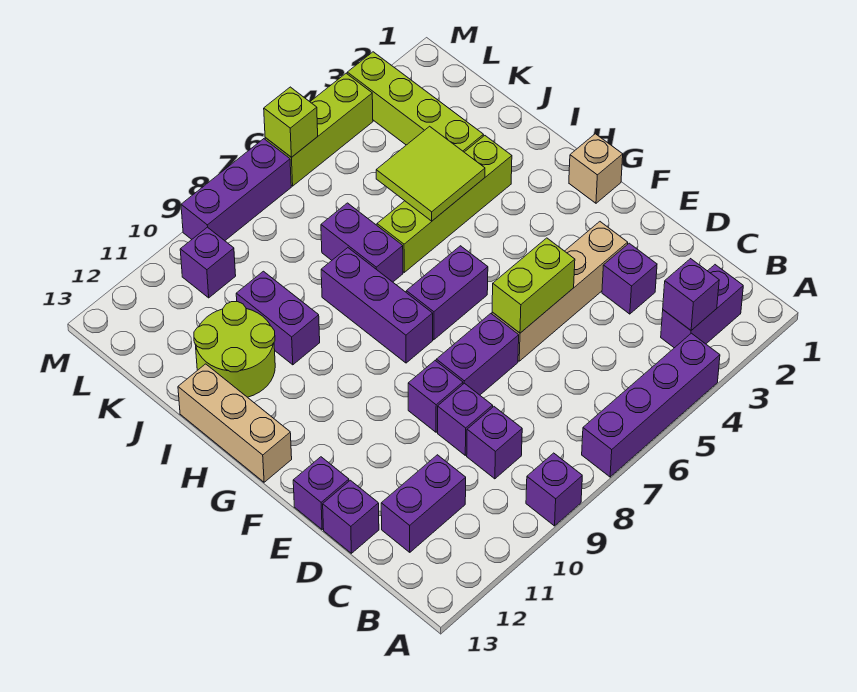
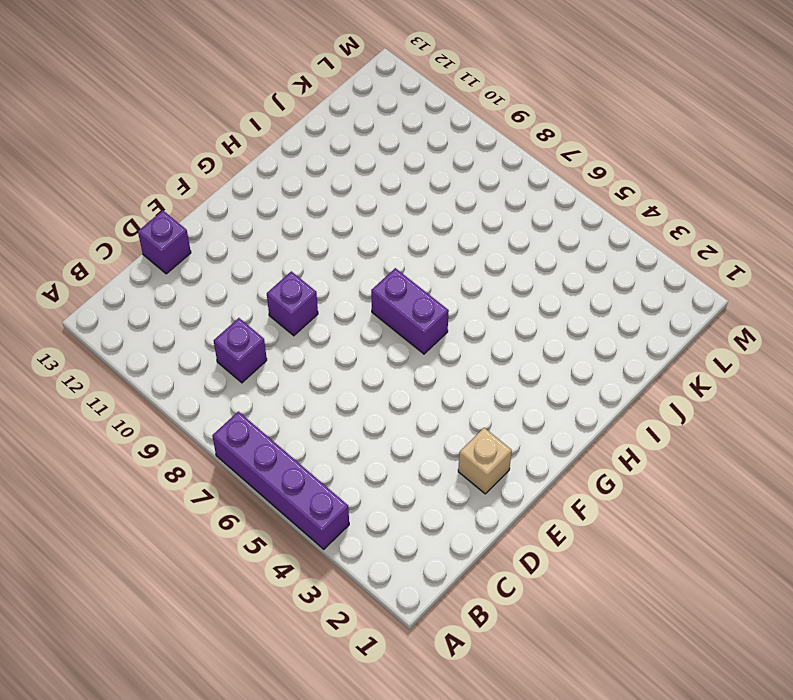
tan brick E2 level 1 -> tan brick G1 level 1
none -> purple brick A9 level 1
none -> purple brick B2:B3 level 1
none -> purple brick C11:C12 level 1

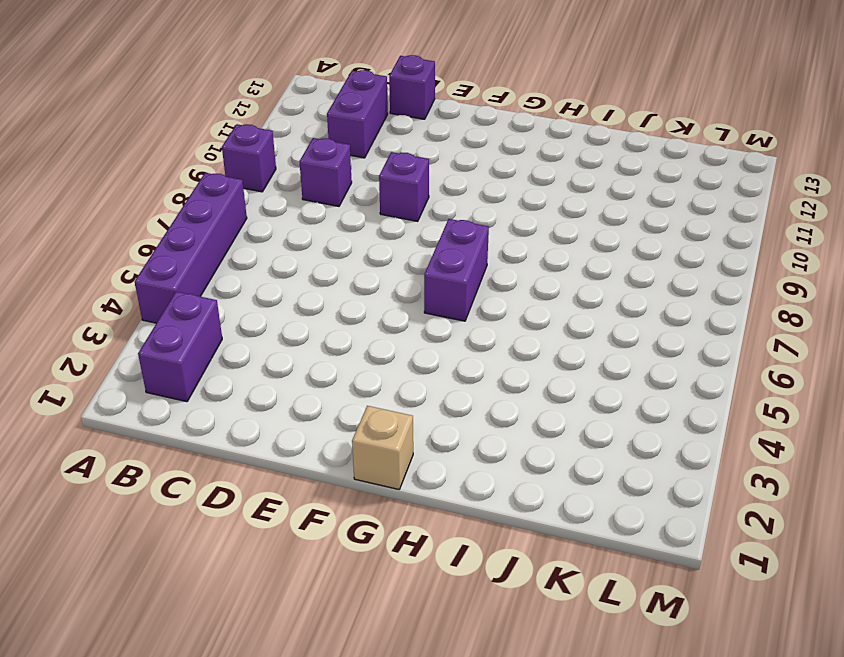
none -> purple brick D3 level 1
none -> purple brick D9 level 1
none -> tan brick E3:E6 level 1

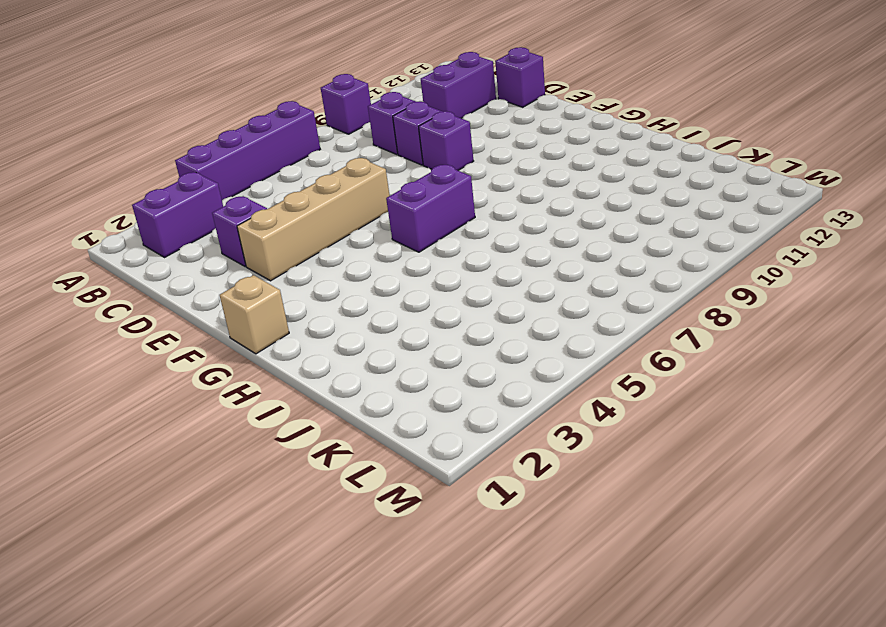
none -> purple brick E7:E8 level 1
none -> purple brick E13 level 1
none -> purple brick G8:I8 level 1

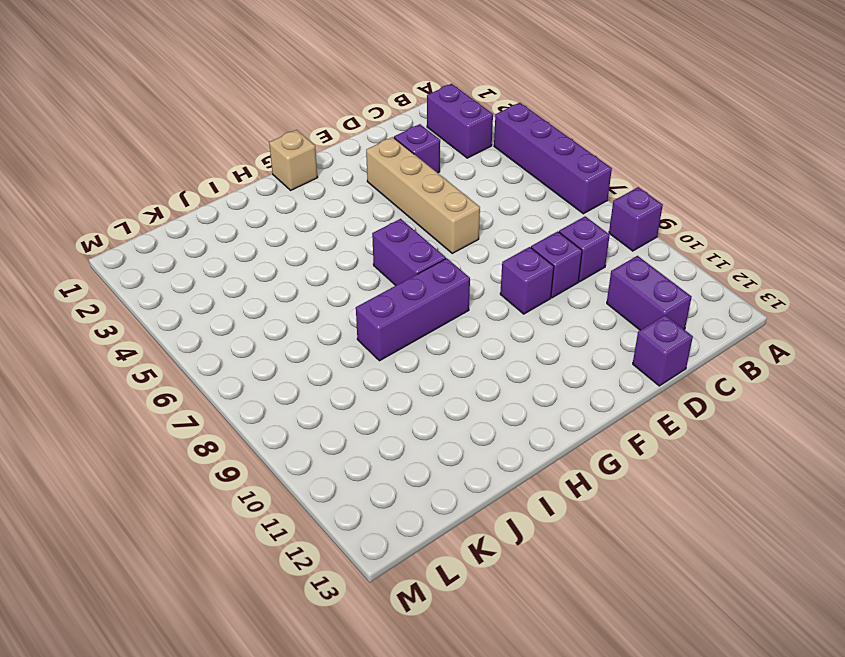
none -> purple brick E7:E8 level 1
none -> purple brick E13 level 1
none -> tan brick G13:I13 level 1

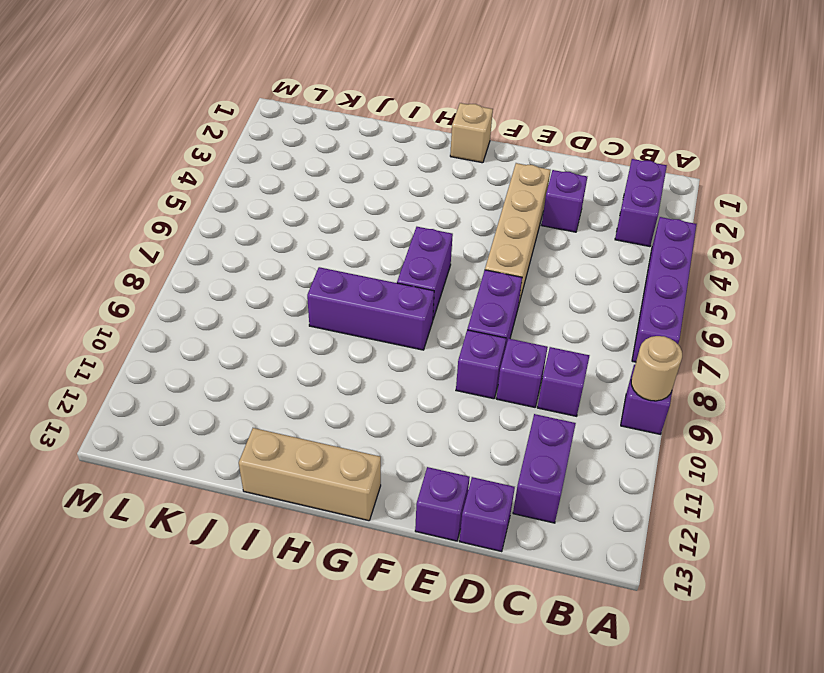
tan round brick A9 level 2 -> none
none -> lime brick I3:I6 level 1
none -> purple brick I7:J7 level 1
none -> purple brick I10:J10 level 1

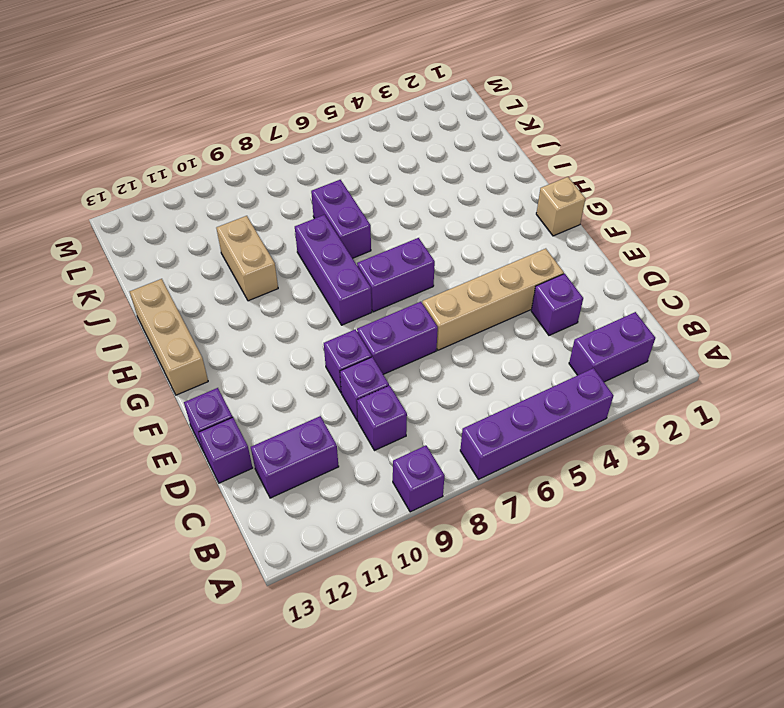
tan brick I10:J10 level 1 -> purple brick I10:J10 level 1
none -> lime brick I3:I6 level 1
none -> lime round brick I11:J12 level 1
none -> lime brick J3:M3 level 1

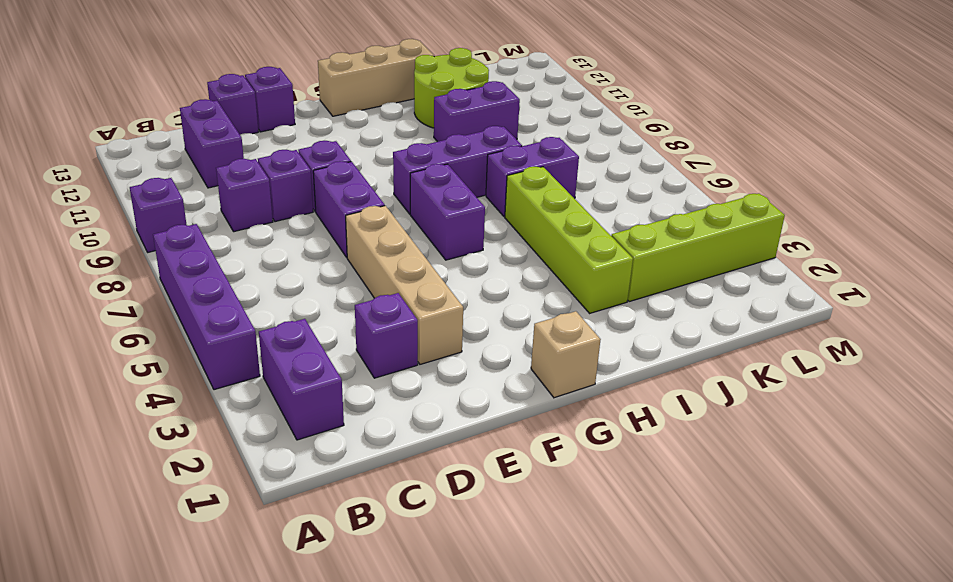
none -> purple brick L10 level 1
none -> lime brick M4:M6 level 1
none -> purple brick M7:M9 level 1

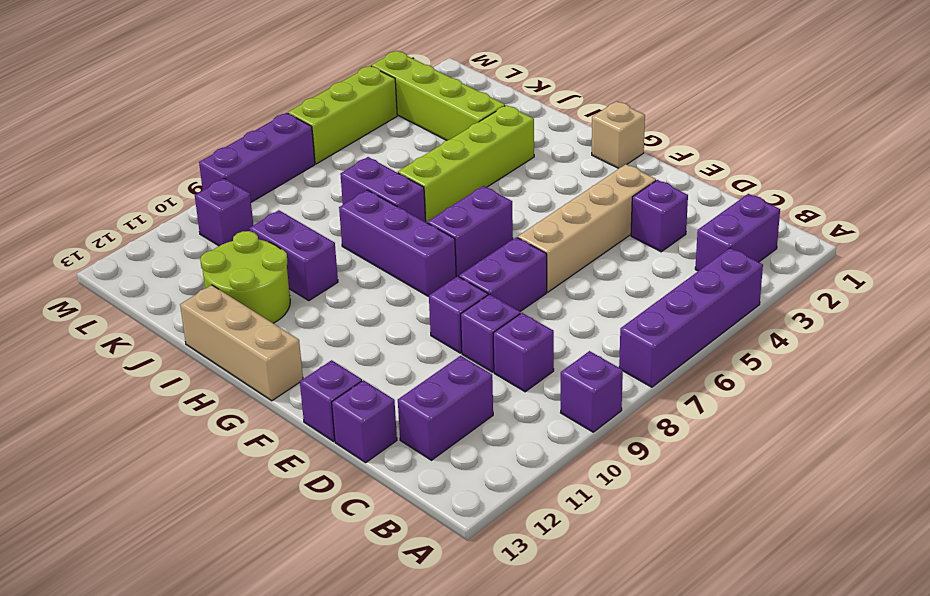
none -> purple brick B3 level 2
none -> lime brick E5:E6 level 2
none -> lime tile I4:J5 level 2

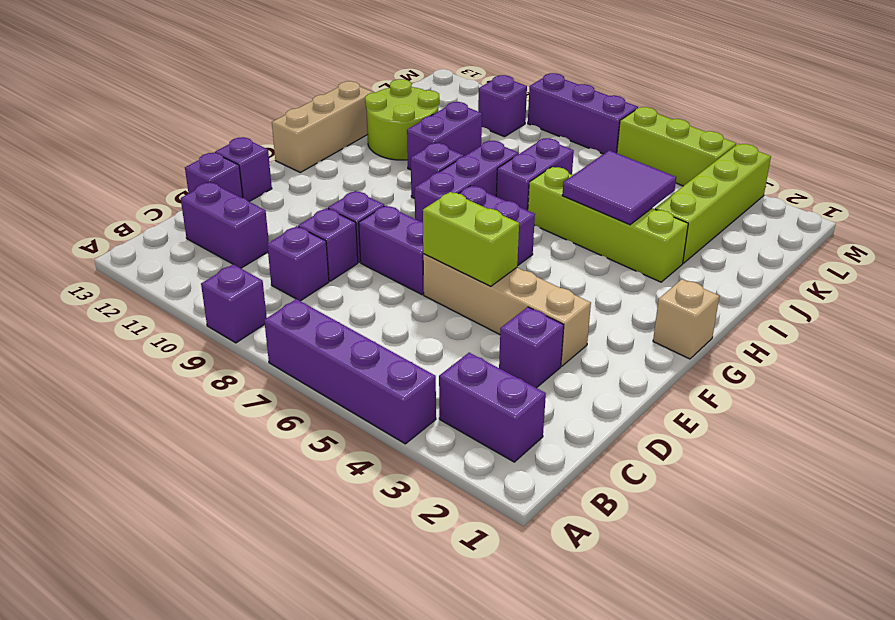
purple brick H9 level 1 -> purple brick B3 level 2
purple tile I4:J5 level 2 -> lime tile I4:J5 level 2
none -> lime brick M6 level 2

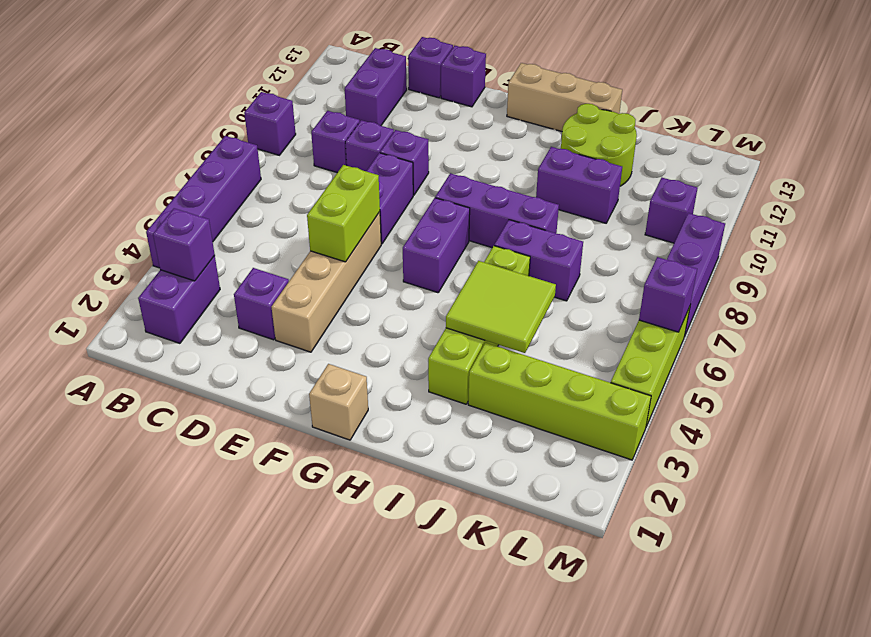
purple brick M6 level 2 -> lime brick M6 level 2

